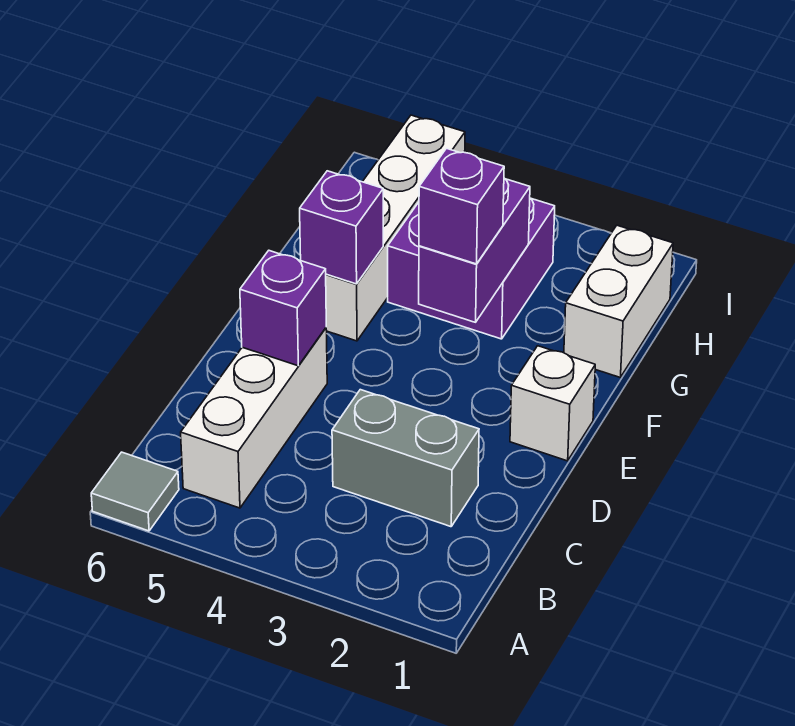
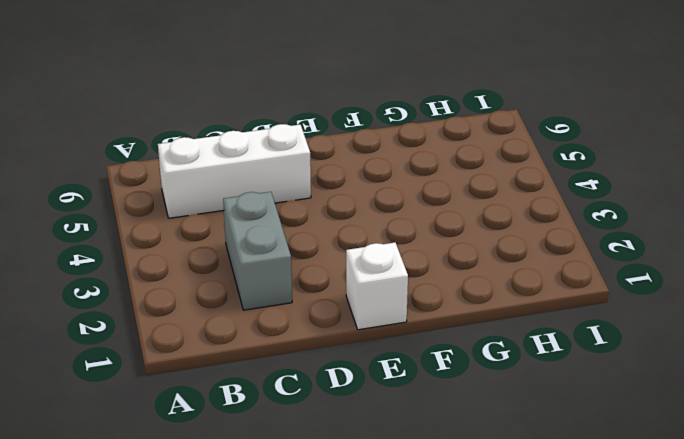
none -> grey tile A6 level 1
none -> white brick F5:I5 level 1

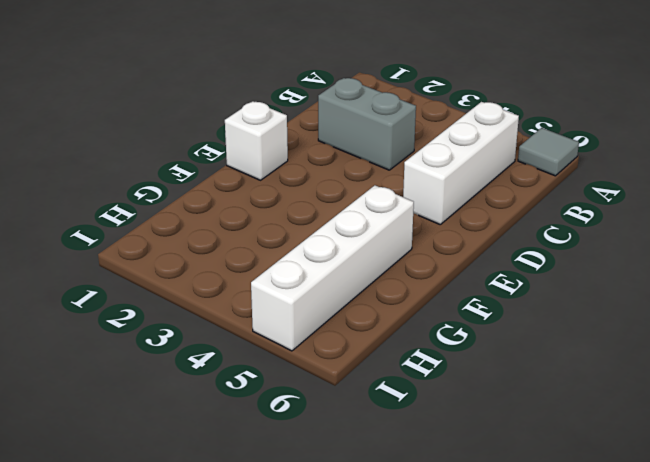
none -> white brick G1:H1 level 1
none -> purple brick G3:H4 level 1

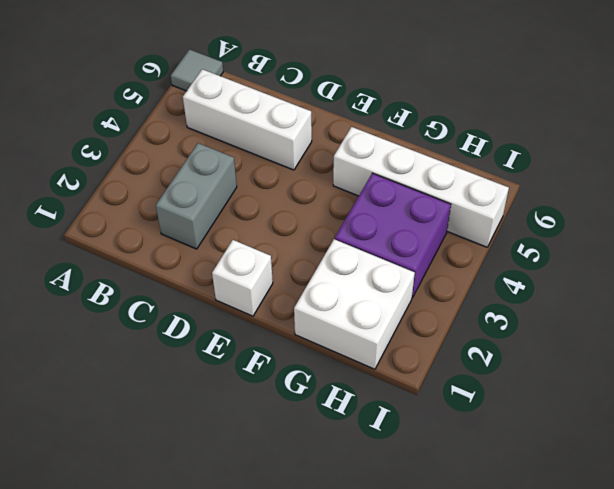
white brick G1:H2 level 1 -> white brick G1:H1 level 1
none -> purple brick D5 level 2
none -> purple brick F3:G3 level 2

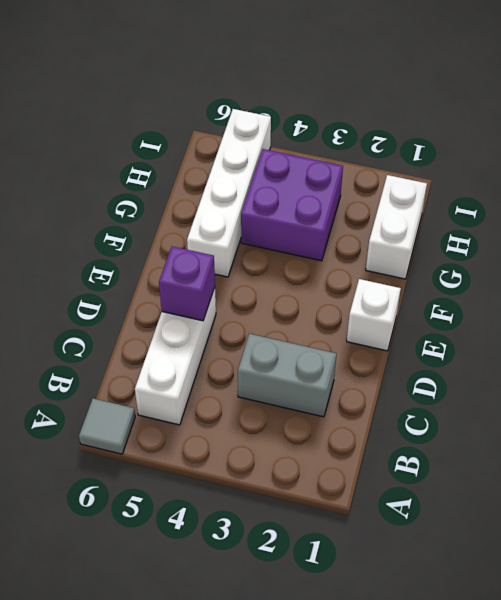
none -> purple brick F3:G3 level 2
none -> purple brick F5 level 2

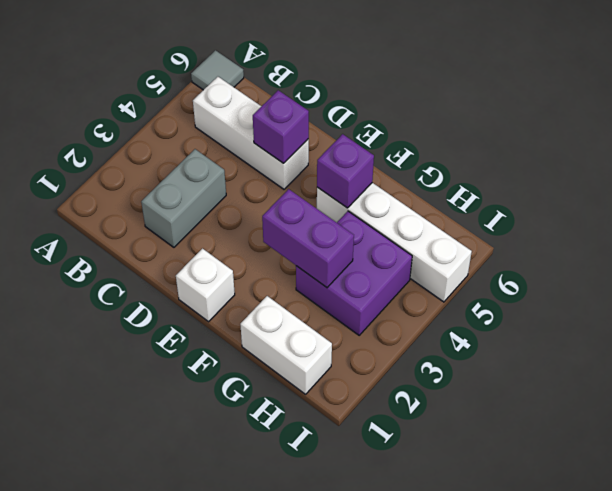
none -> purple brick F3 level 3

